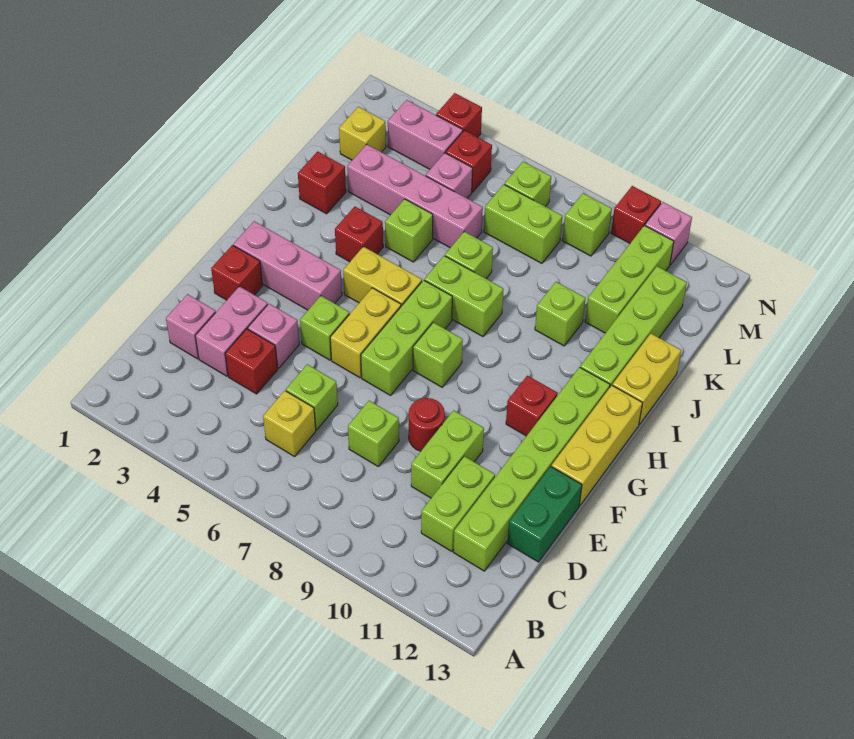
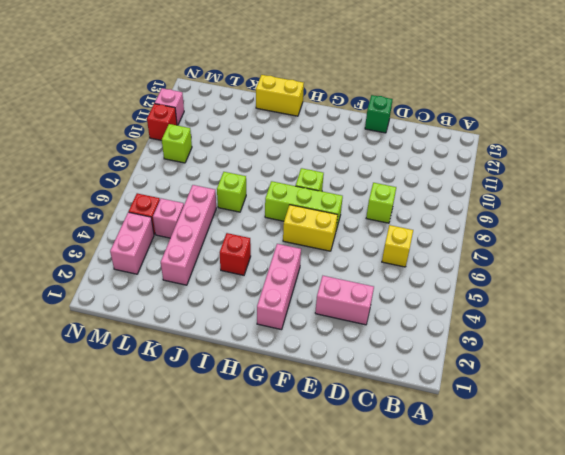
green brick E13 level 1 -> green brick D13:E13 level 1
none -> lime brick C11:D11 level 1
none -> lime brick C12:H12 level 1
none -> pink brick D2 level 1
none -> red brick D4 level 1

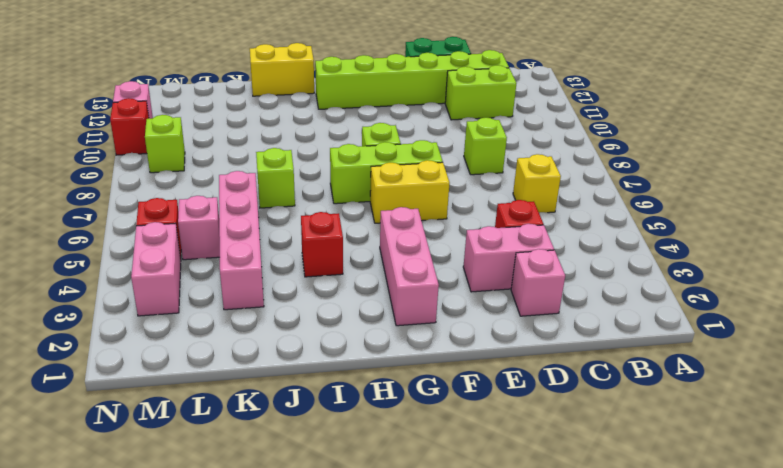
none -> lime brick D6 level 1
none -> lime brick D10:E10 level 1
none -> pink brick E4 level 1
none -> red round brick E9 level 1

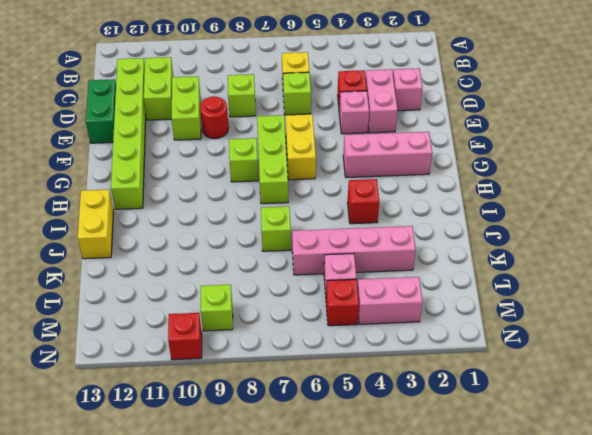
none -> red brick F2 level 1
none -> lime brick F5 level 1
none -> yellow brick F13:H13 level 1
none -> red brick G11 level 1

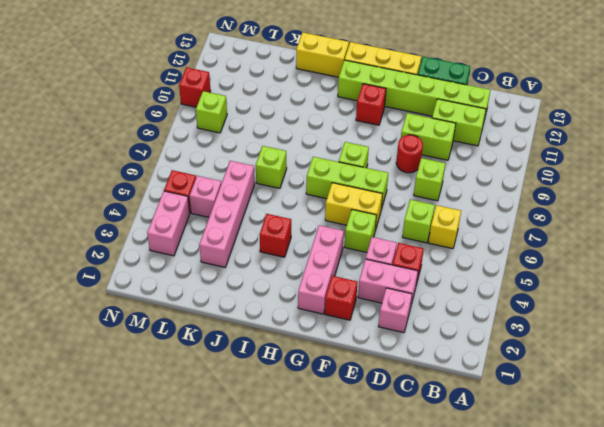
none -> yellow brick H5:H6 level 1
none -> lime brick I7:I8 level 1
none -> lime brick I12:L12 level 1
none -> red brick J2 level 1

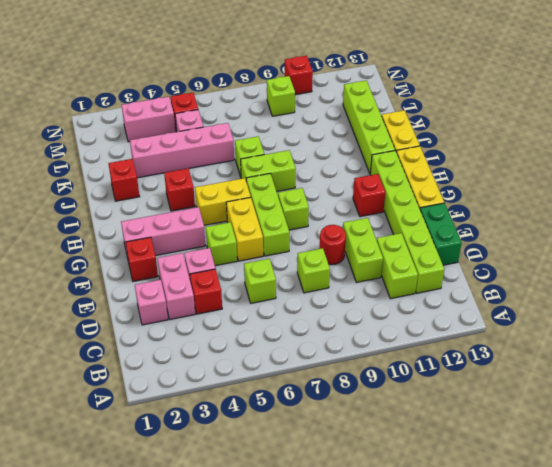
none -> yellow brick C6 level 1
none -> lime brick J5 level 1
none -> lime brick J10 level 1
none -> lime brick K11:M11 level 1

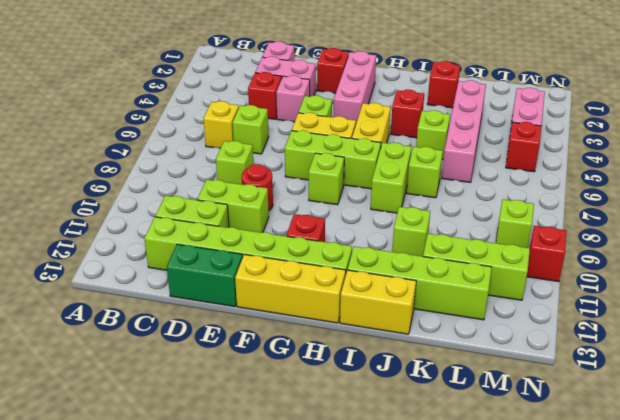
none -> yellow brick L2 level 1
none -> pink brick L5 level 1
none -> lime brick L7:L8 level 1
none -> lime brick M7 level 1

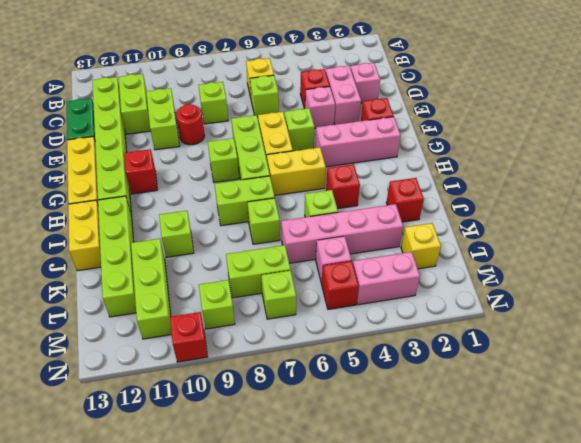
none -> red brick N4 level 1
none -> pink brick N11 level 1

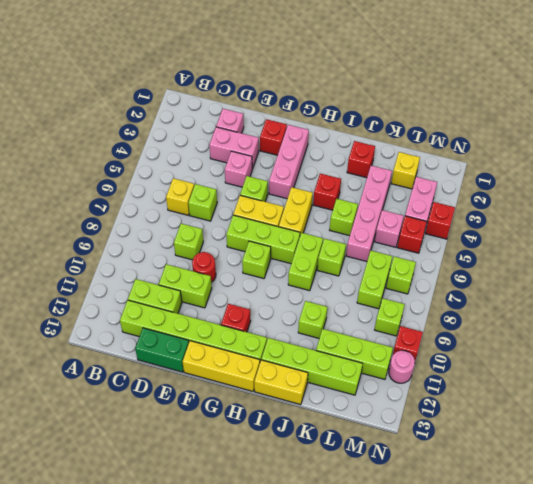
pink round brick N11 level 1 -> pink brick N11 level 1
none -> red brick D4 level 1

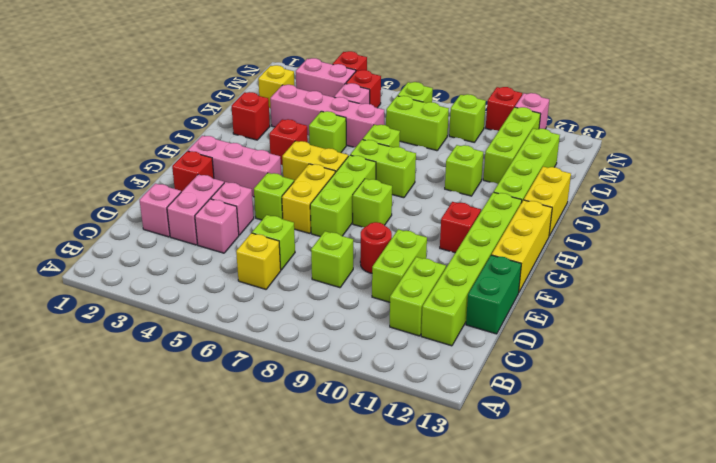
pink brick D4 level 1 -> red brick D4 level 1

